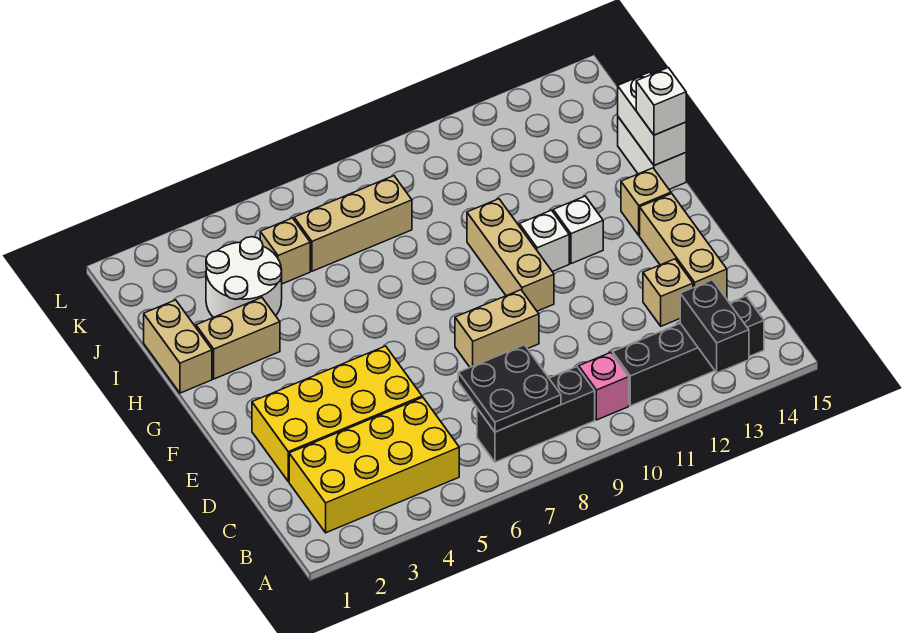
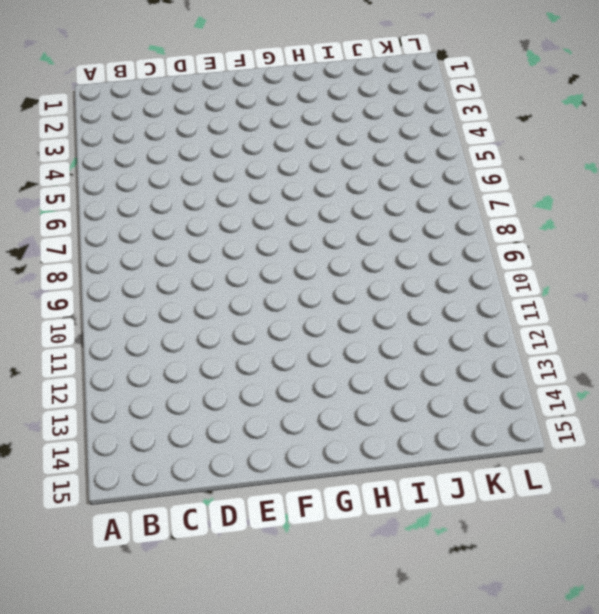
none -> yellow brick B2:C5 level 1
none -> black brick B7:B9 level 1
none -> pink brick B10 level 1

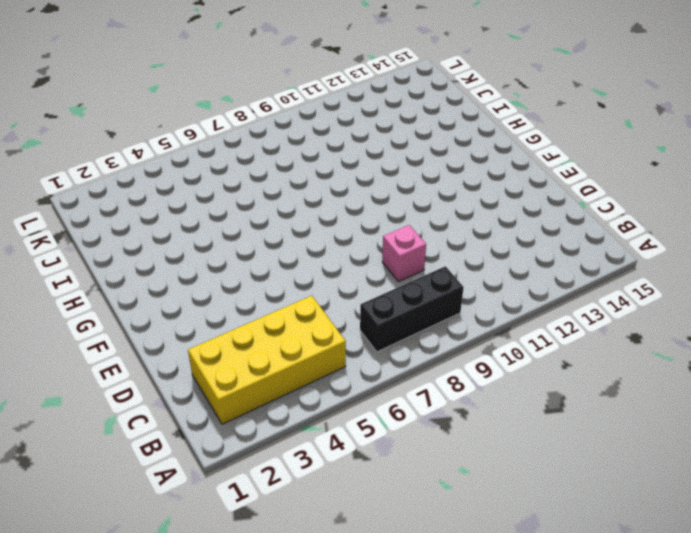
pink brick D9 level 1 -> pink brick B10 level 1
none -> black brick B11:B14 level 1
none -> yellow brick D2:E5 level 1
none -> tan brick D13 level 1

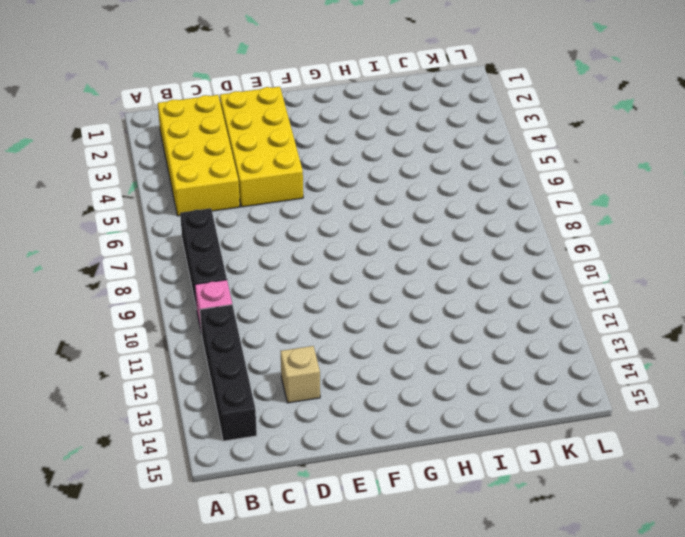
none -> tan brick D14:F14 level 1
none -> tan brick E8:E9 level 1
none -> tan brick F10:H10 level 1

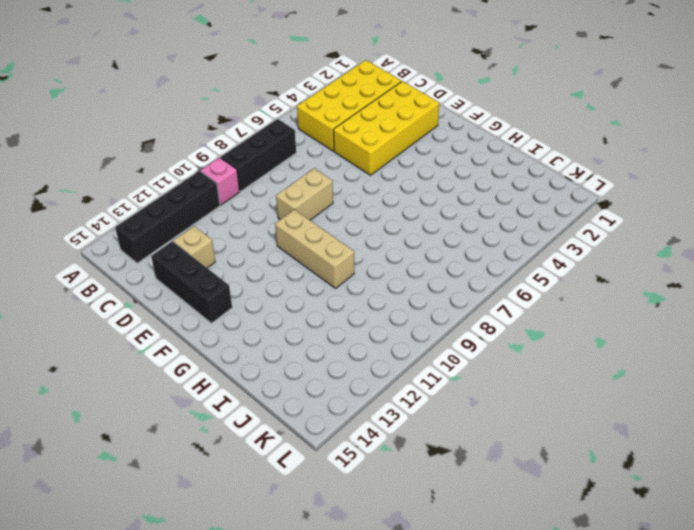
black brick D14:F14 level 1 -> tan brick D14:F14 level 1
none -> white brick G11 level 1
none -> white brick G12 level 1
none -> tan brick G14 level 1

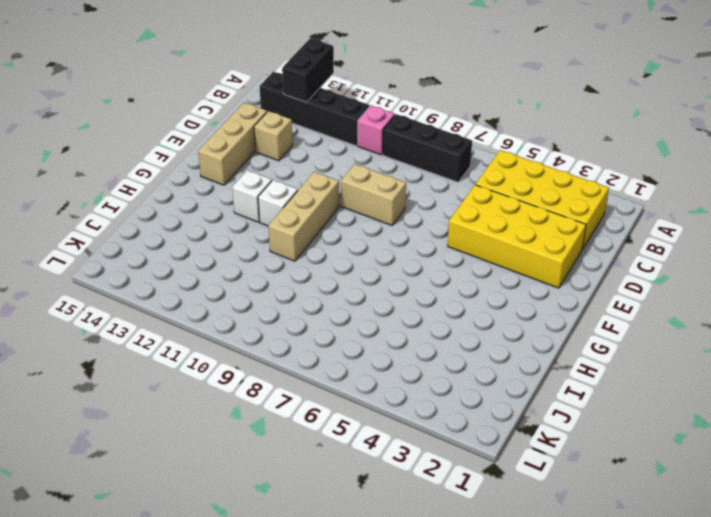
none -> tan brick G14 level 1
none -> tan brick H1:I1 level 1
none -> tan brick H2:H3 level 1

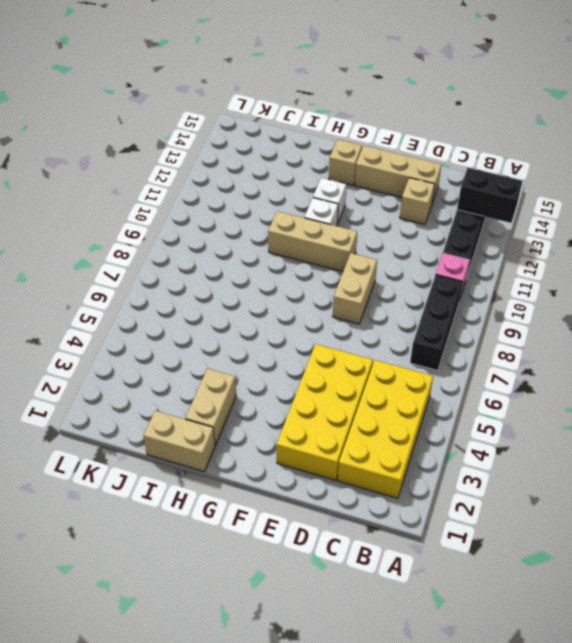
none -> white brick H15:I15 level 1
none -> white round brick I3:J4 level 1
none -> tan brick J5 level 1

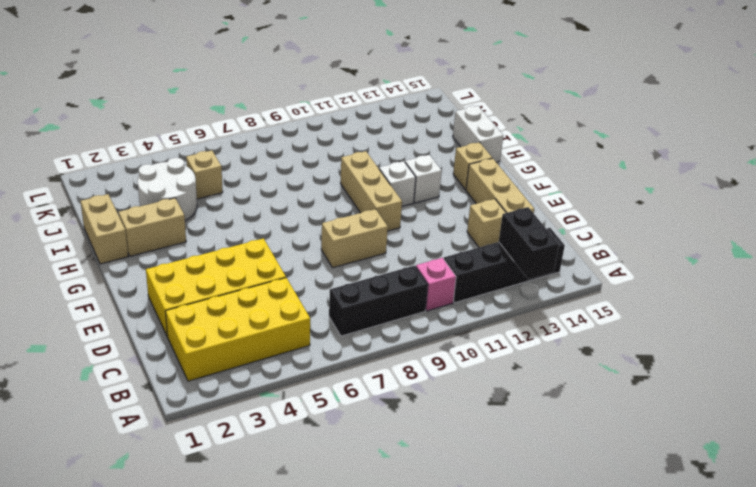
none -> tan brick J6:J8 level 1
none -> black plate B7:C8 level 2
none -> white brick H15:I15 level 2

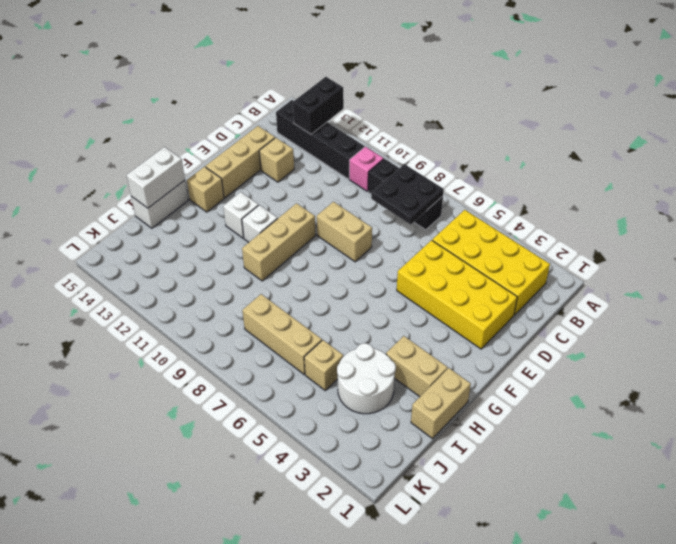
none -> white brick H15 level 3

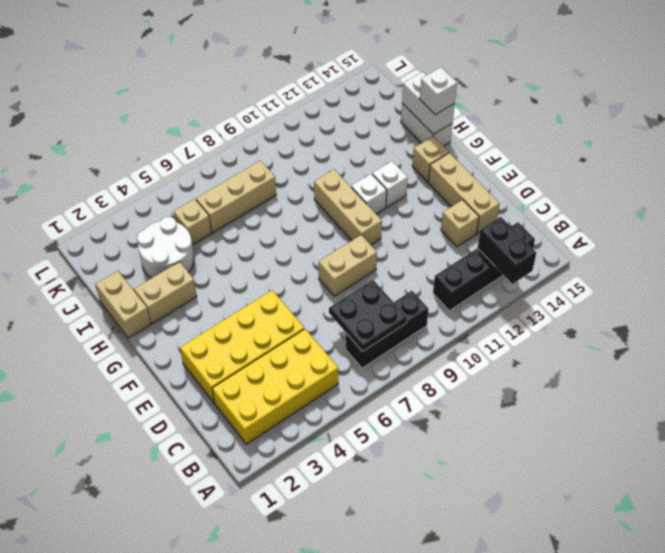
none -> pink brick B10 level 1

